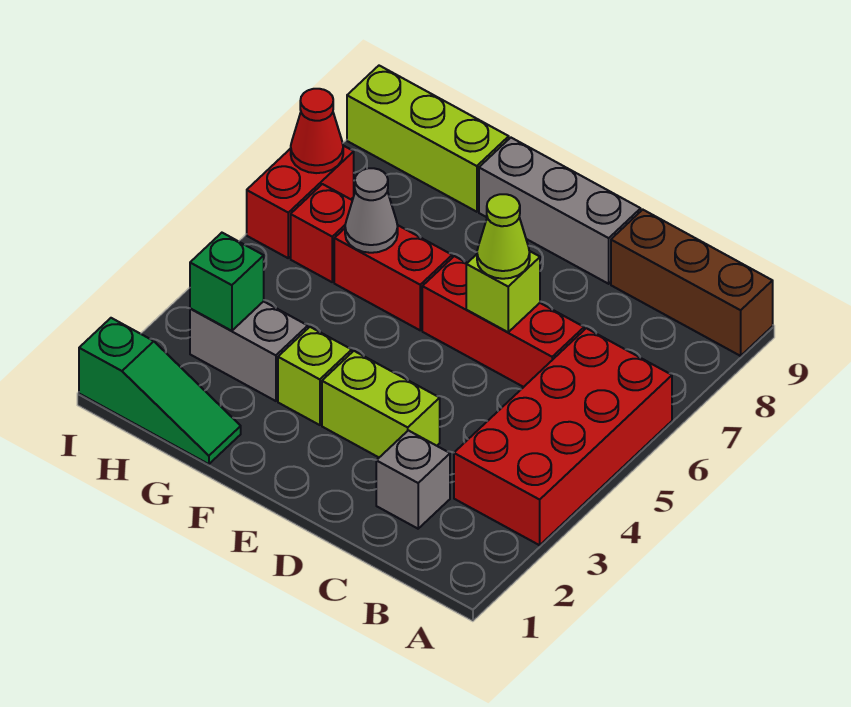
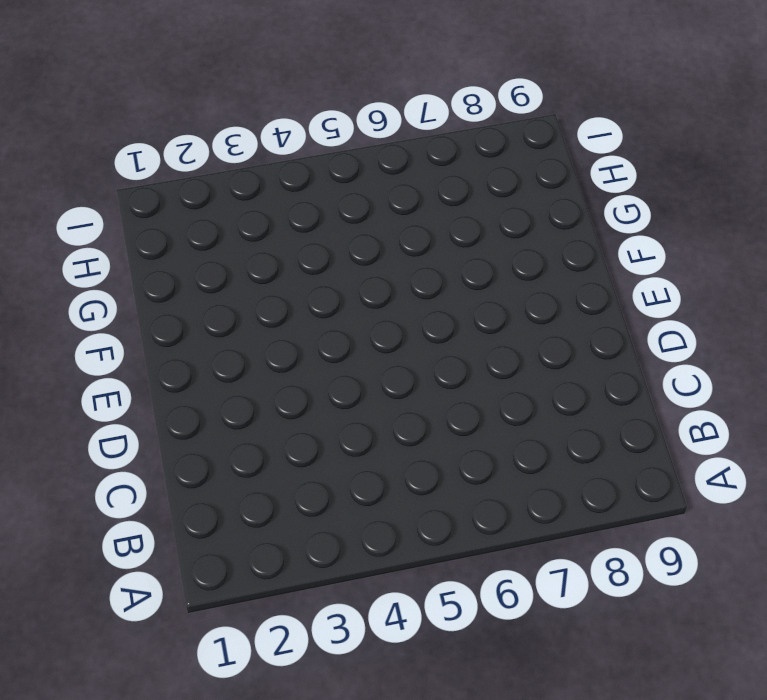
none -> red brick A3:B6 level 1
none -> brown brick A9:C9 level 1
none -> grey brick C2 level 1

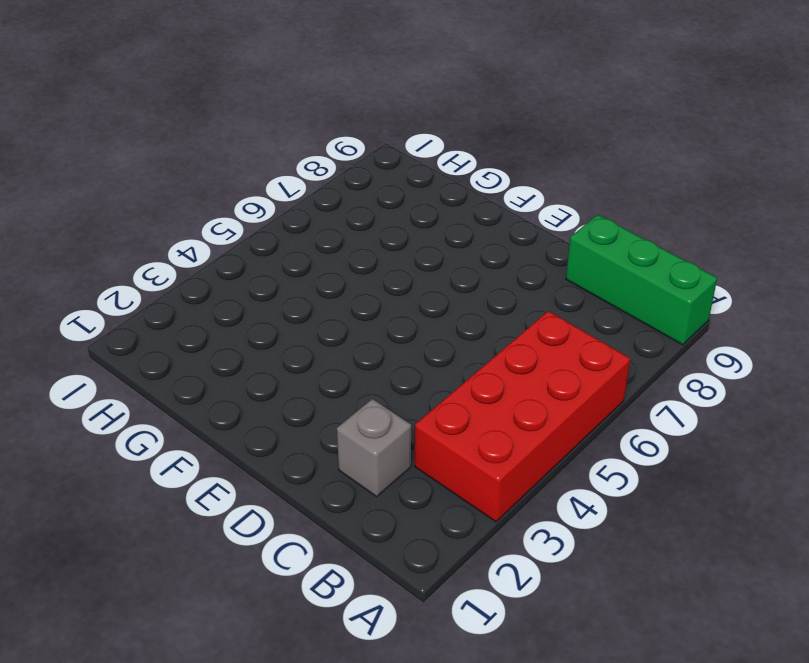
green brick A9:C9 level 1 -> brown brick A9:C9 level 1
none -> red brick C6:E6 level 1
none -> lime brick D3:E3 level 1
none -> grey brick D9:F9 level 1

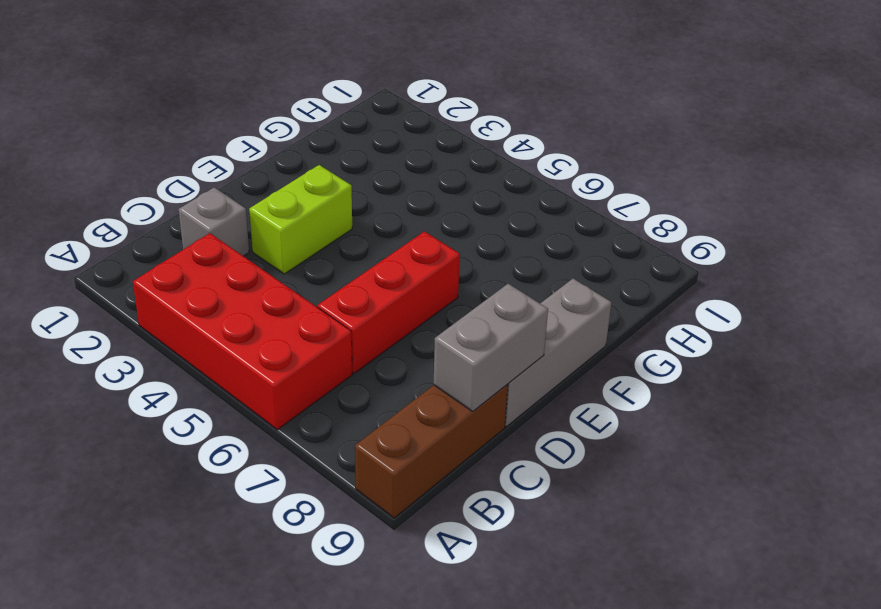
grey brick C9:D9 level 2 -> grey brick G3:H3 level 1
none -> lime brick F3 level 1
none -> red brick F6:G6 level 1
none -> green slope G1:I1 level 1 top I

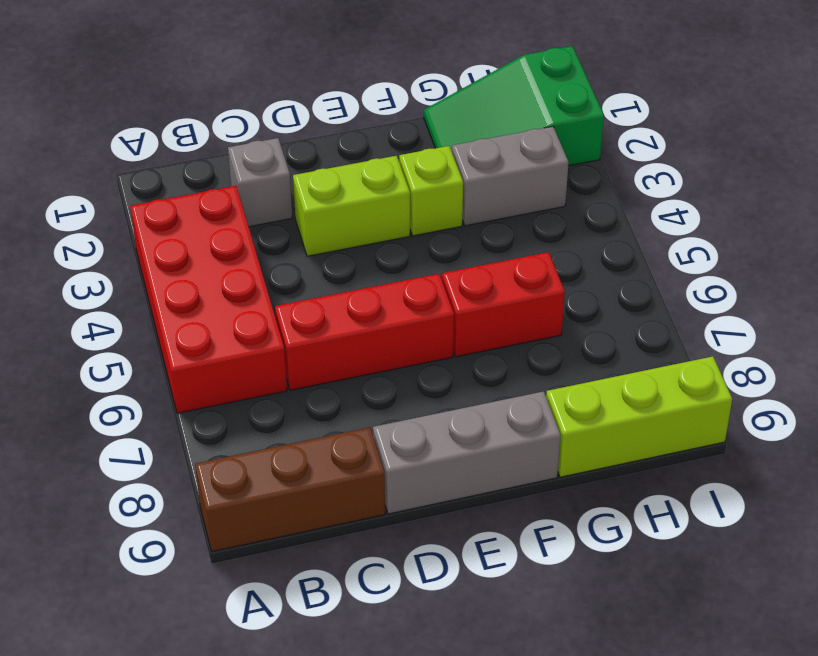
green slope G1:I2 level 1 top I -> green slope G1:I1 level 1 top I
none -> red brick H6 level 1
none -> red brick I6:I7 level 1
none -> lime brick D6 level 2

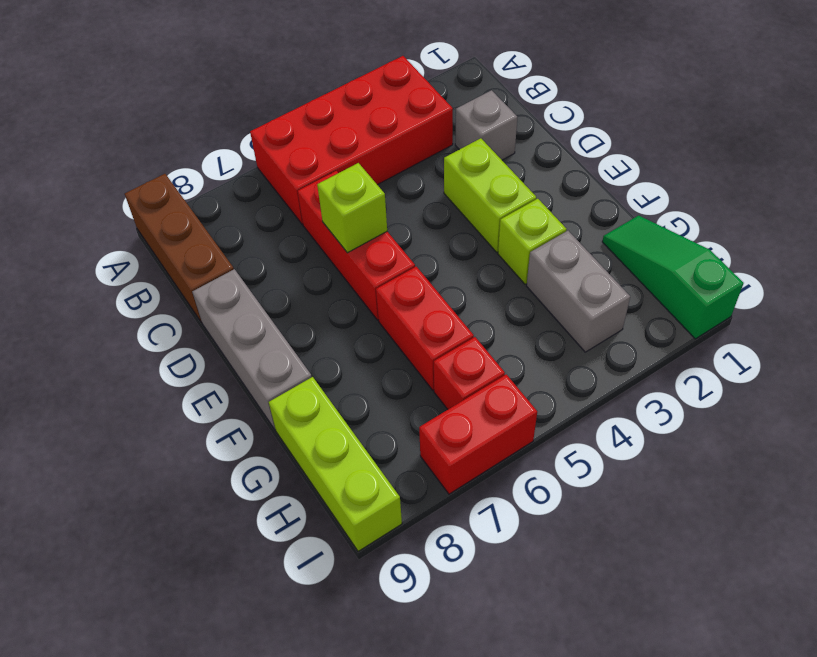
none -> grey cone G6 level 2
none -> green brick H3 level 2
none -> red cone I7 level 2

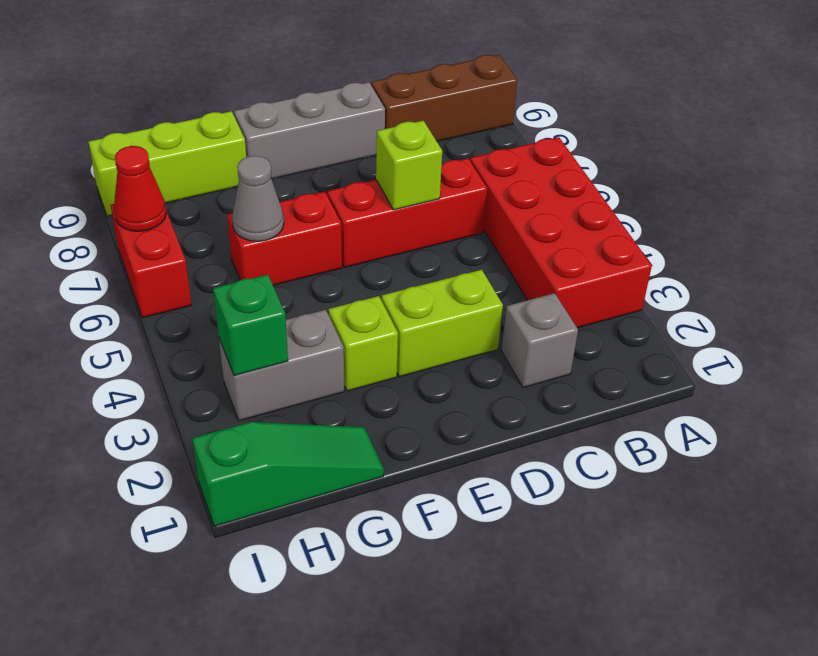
none -> red brick H6 level 1
none -> lime cone D6 level 3

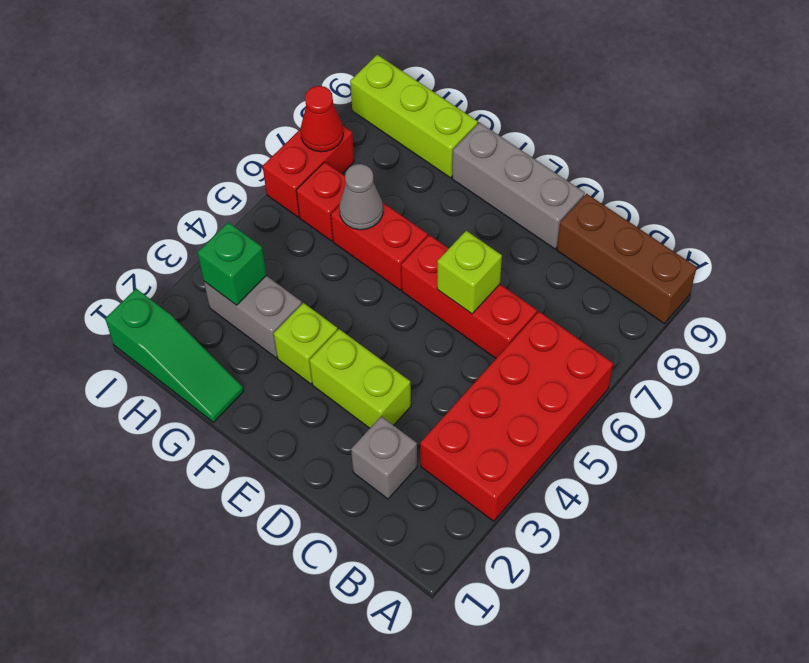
none -> lime cone D6 level 3

